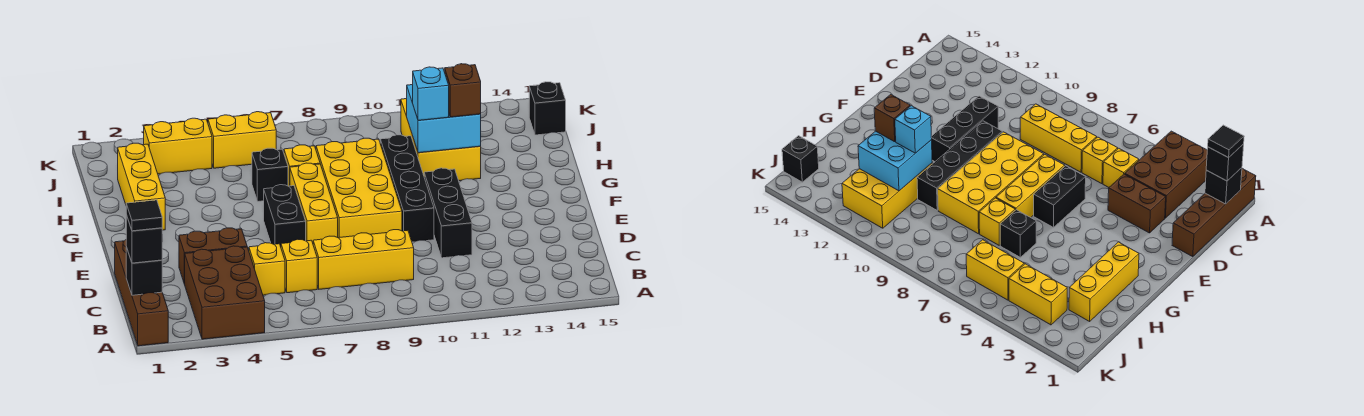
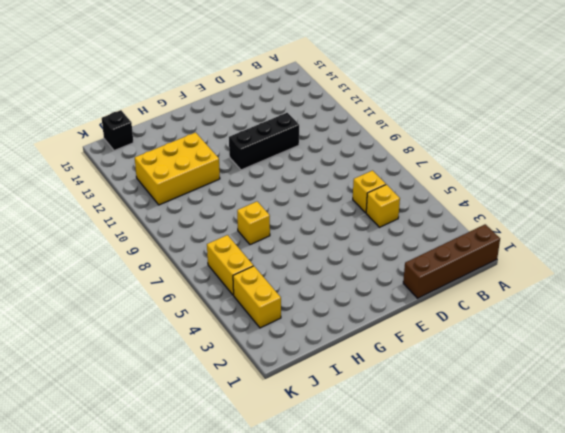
none -> brown brick A3:C4 level 1
none -> yellow brick C7:C9 level 1
none -> brown brick D3:D4 level 1

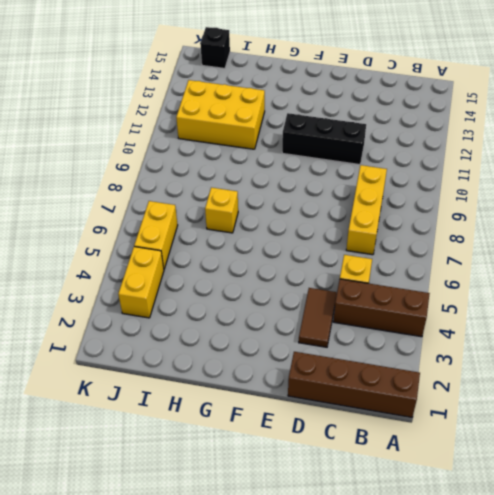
brown brick A4:C4 level 1 -> brown brick A3:C4 level 1
brown tile D3:D4 level 1 -> brown brick D3:D4 level 1
none -> yellow brick C6 level 1
none -> black brick E6:F6 level 1
none -> yellow brick E7:G7 level 1

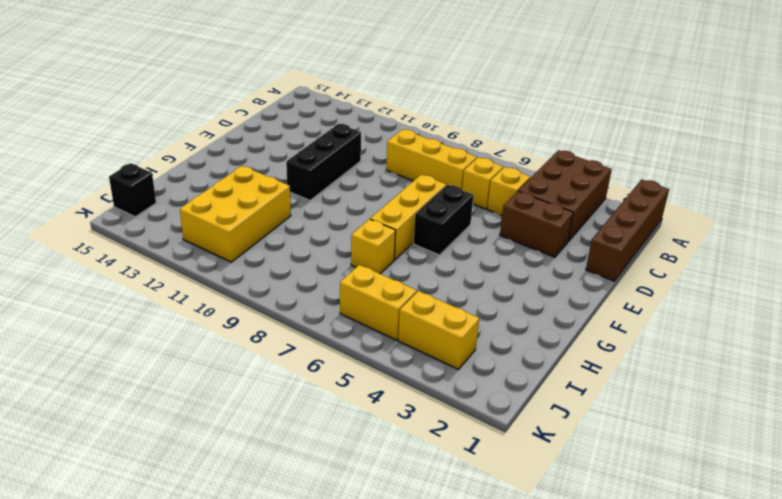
none -> yellow brick E8:H9 level 1
none -> black brick E10:H10 level 1
none -> yellow brick G2:I2 level 1

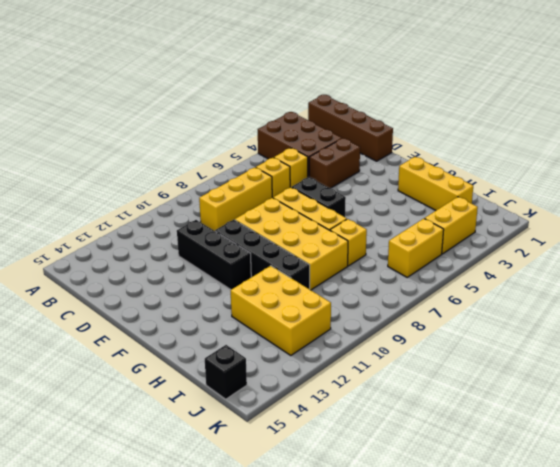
none -> black brick H6 level 1
none -> black brick B1 level 2
none -> cyan brick H11:I12 level 2

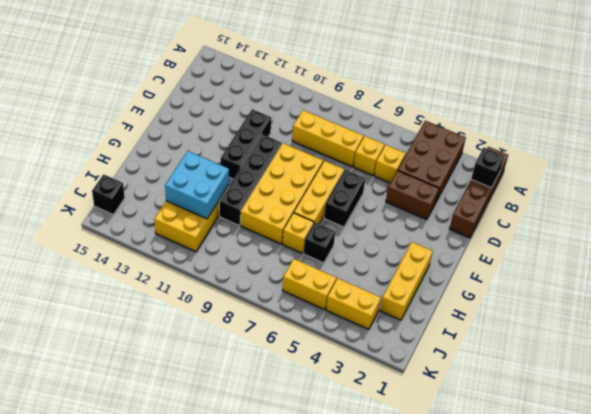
none -> black brick B1 level 3
none -> cyan brick H11 level 3
none -> brown brick H12 level 3

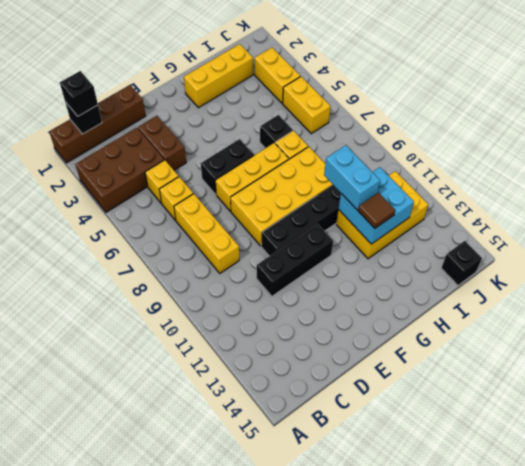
cyan brick H10:H11 level 3 -> cyan brick H11 level 3
brown tile H12 level 3 -> brown brick H12 level 3
none -> black tile B1 level 4

